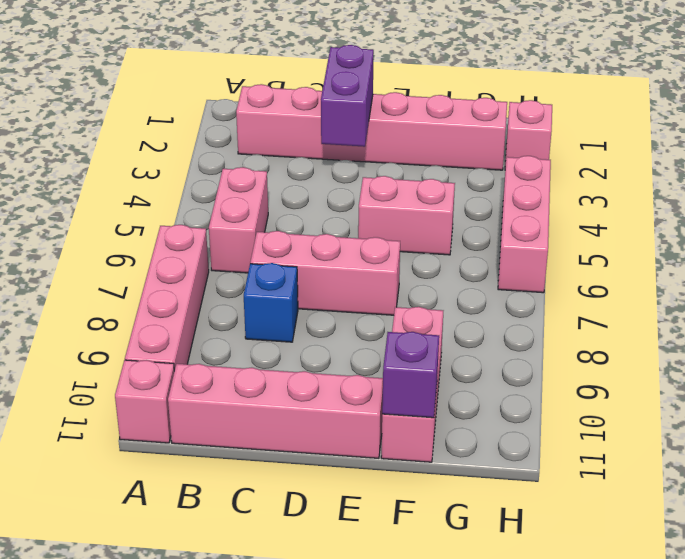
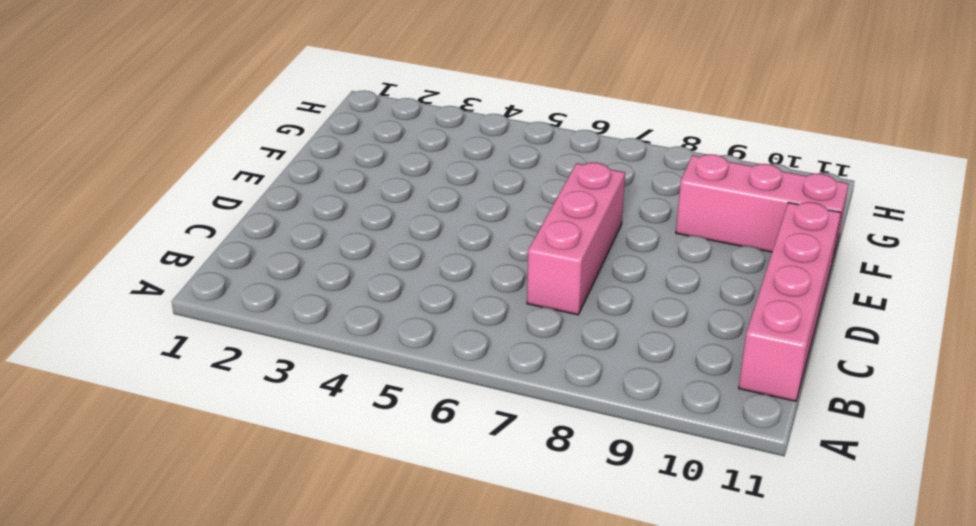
none -> pink brick A7:A10 level 1
none -> pink brick A11 level 1
none -> pink brick B2:G2 level 1

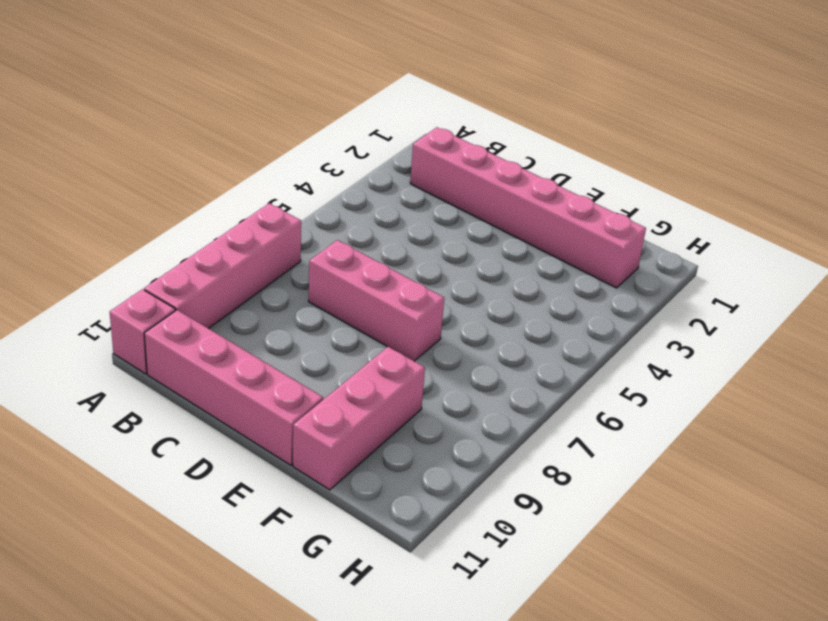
none -> pink brick B5:B6 level 1
none -> blue brick C8 level 1
none -> pink brick E5:F5 level 1

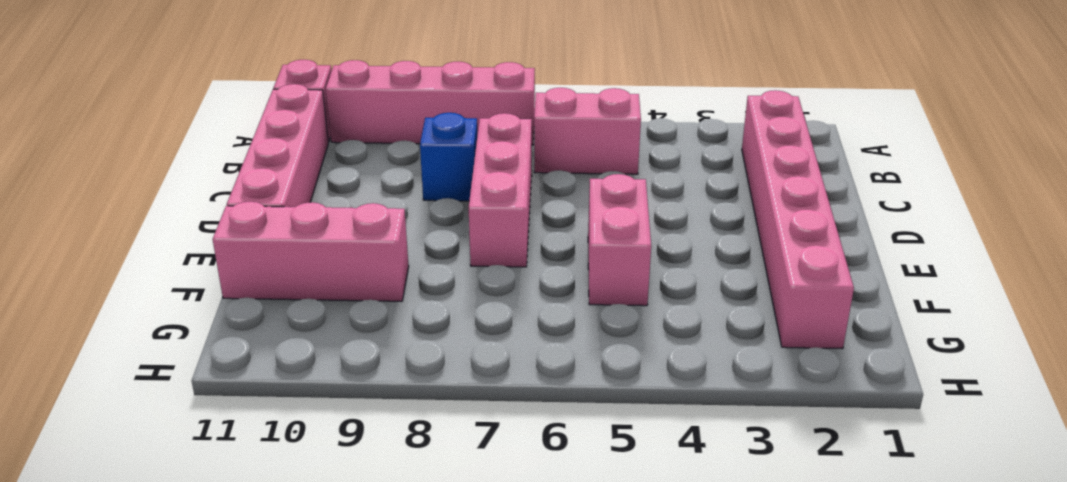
none -> pink brick H2 level 1
none -> pink brick H4:H6 level 1
none -> purple brick D2:D3 level 2

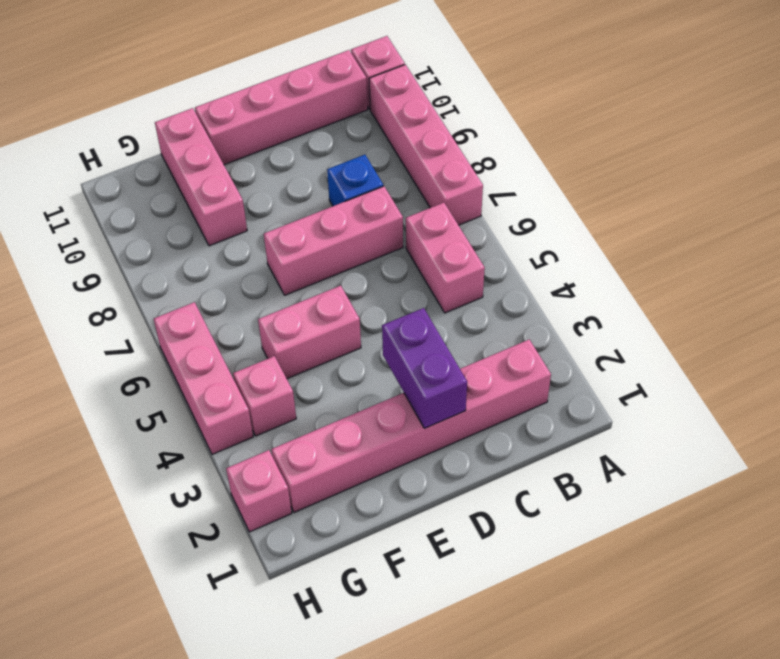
pink brick G4 level 1 -> none
none -> purple brick F11 level 2

